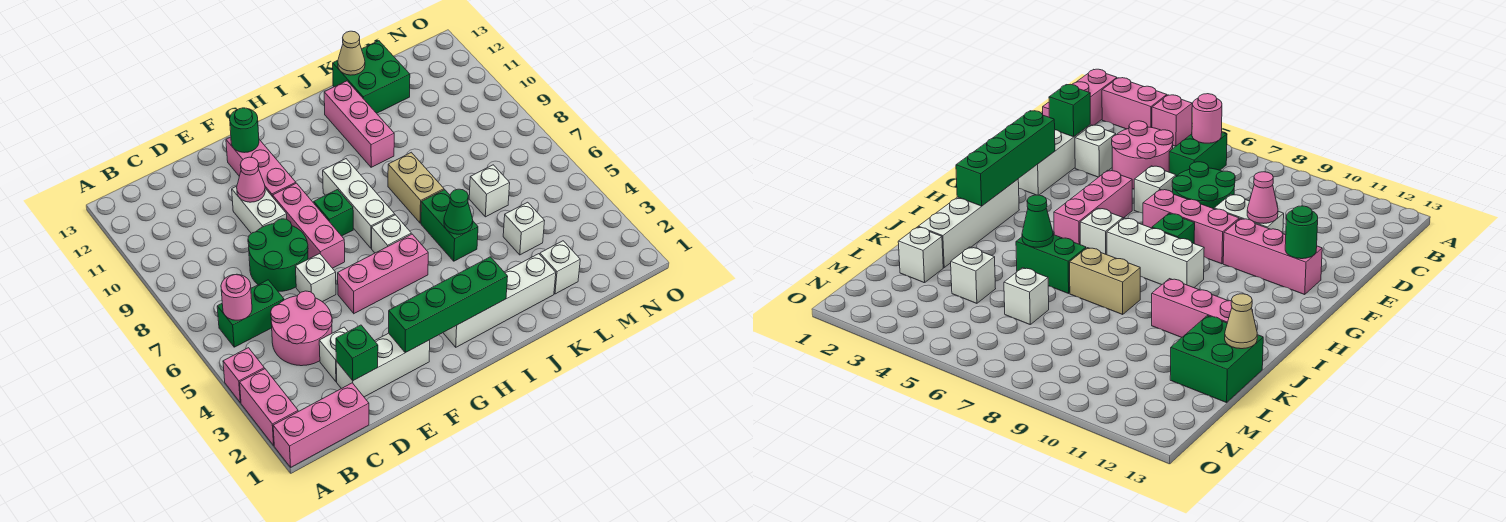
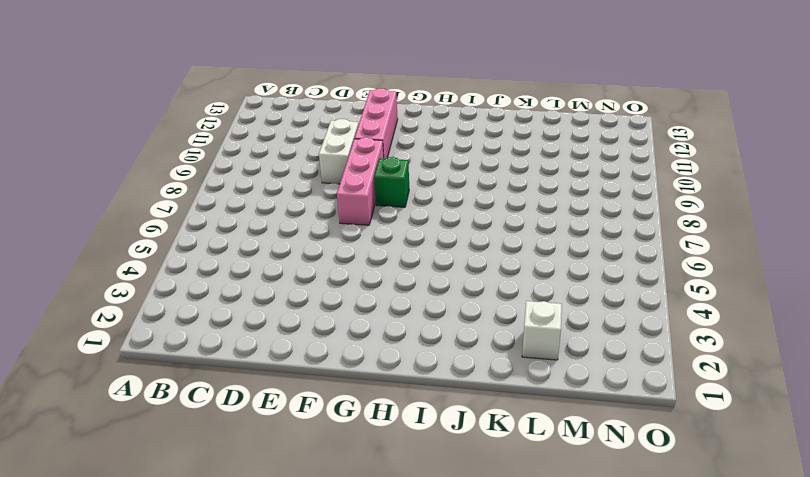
none -> pink brick A1:C1 level 1
none -> pink brick A2:A3 level 1
none -> pink brick A4 level 1
none -> green brick B6:C6 level 1

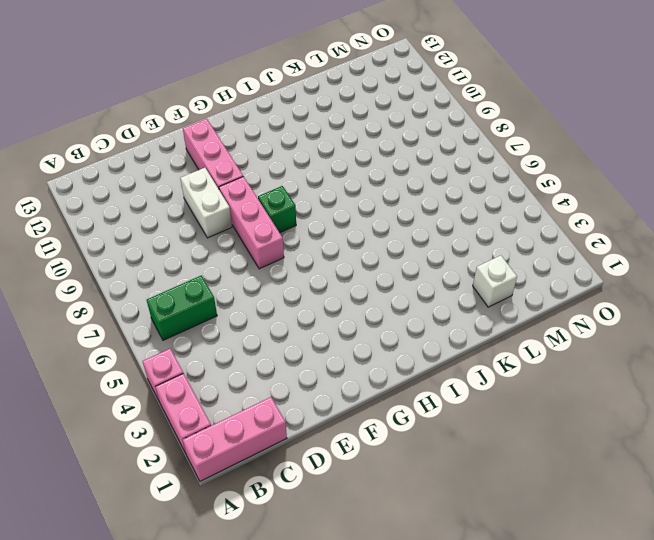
none -> pink round brick C4:D5 level 1
none -> white brick D2:F2 level 1
none -> white brick D3 level 1
none -> green round brick D7:E8 level 1

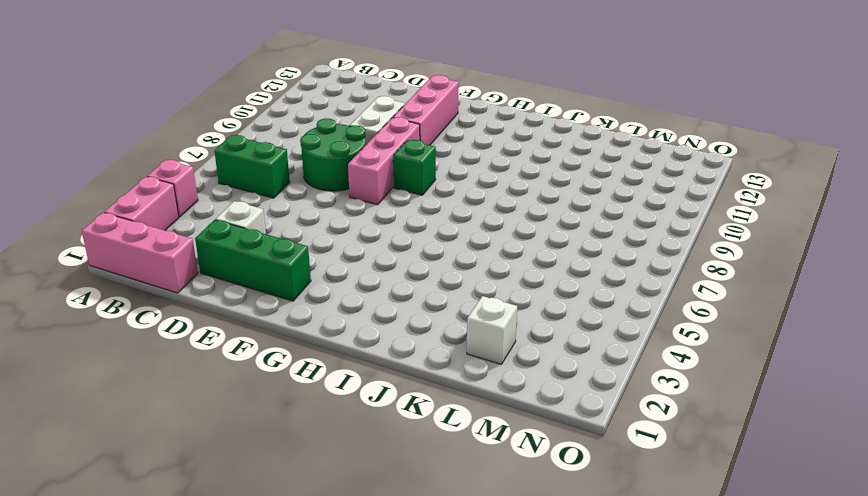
green brick D2:F2 level 1 -> white brick D2:F2 level 1
none -> pink round brick C4:D5 level 1
none -> white brick E6 level 1
none -> pink brick F5:H5 level 1
none -> white brick H2:K2 level 1

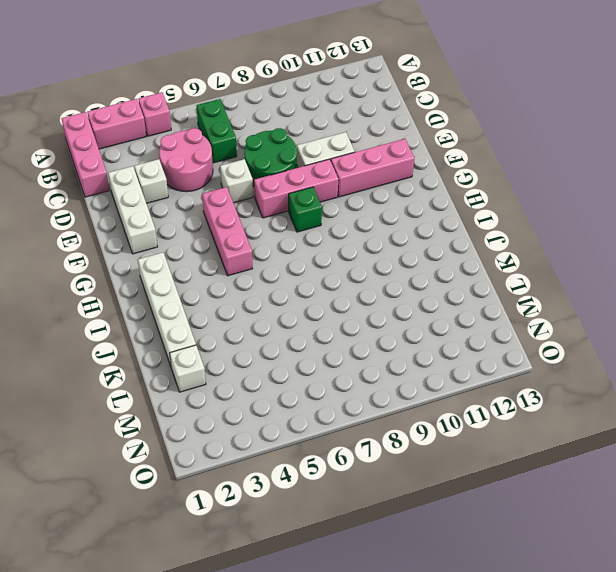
none -> white brick H6 level 1
none -> white brick H7:H9 level 1
none -> green brick J5:J6 level 1
none -> tan brick J7:J8 level 1

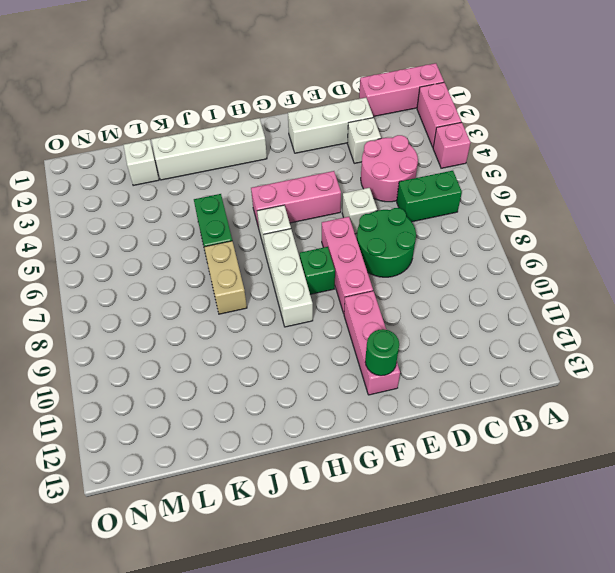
none -> white brick E9:E10 level 1
none -> pink brick J10:J12 level 1
none -> green brick K12:L13 level 1
none -> white brick L4 level 1

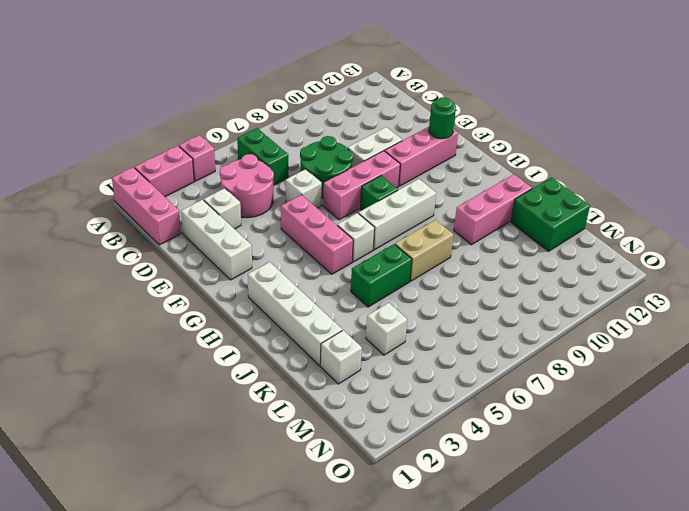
none -> white brick L6 level 1
none -> pink round brick B6 level 2
none -> green brick D2 level 2
none -> pink cone E10 level 2

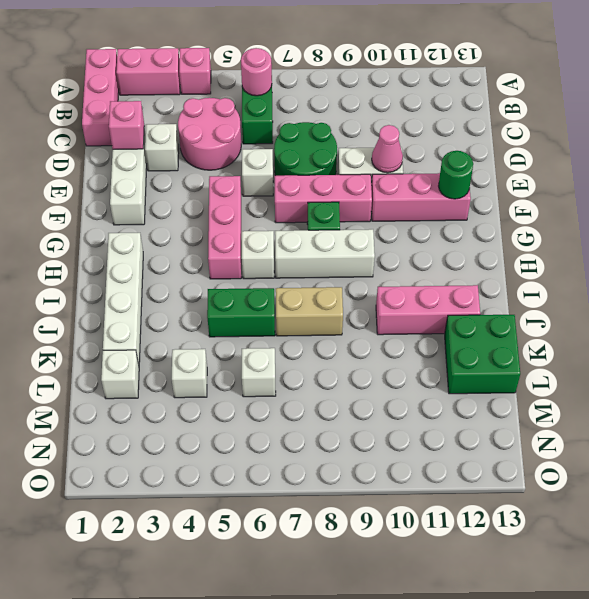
pink brick D2 level 2 -> green brick D2 level 2
none -> green brick F2:I2 level 2
none -> green cone J5 level 2
none -> tan cone K13 level 2

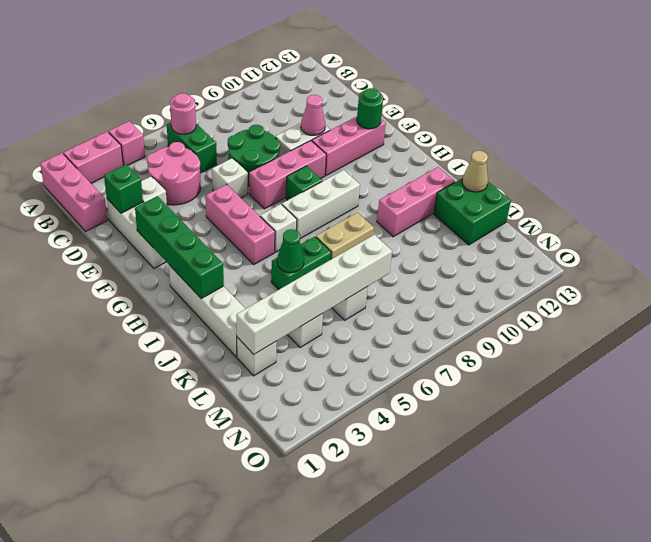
white brick L2:L7 level 2 -> none

